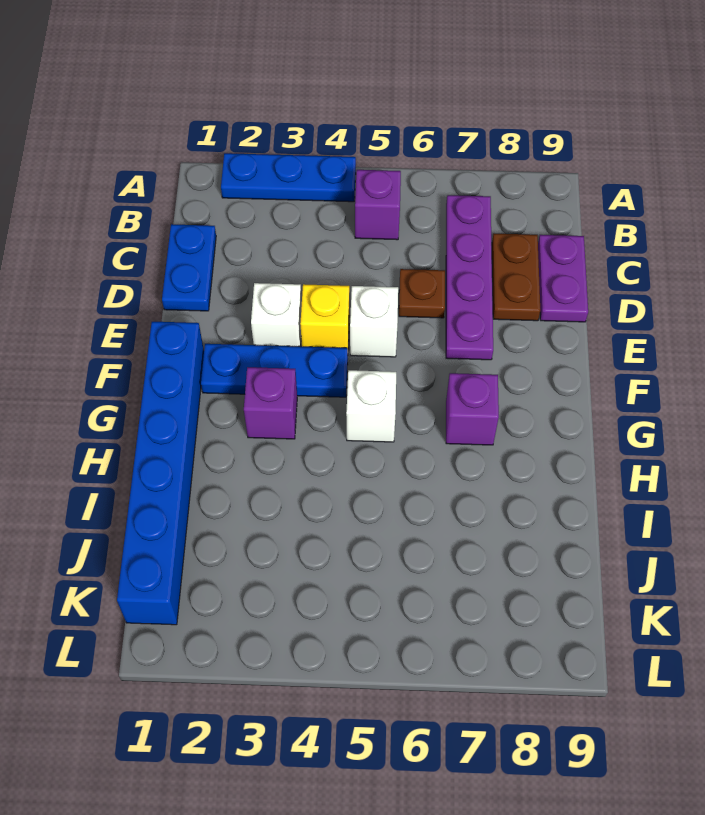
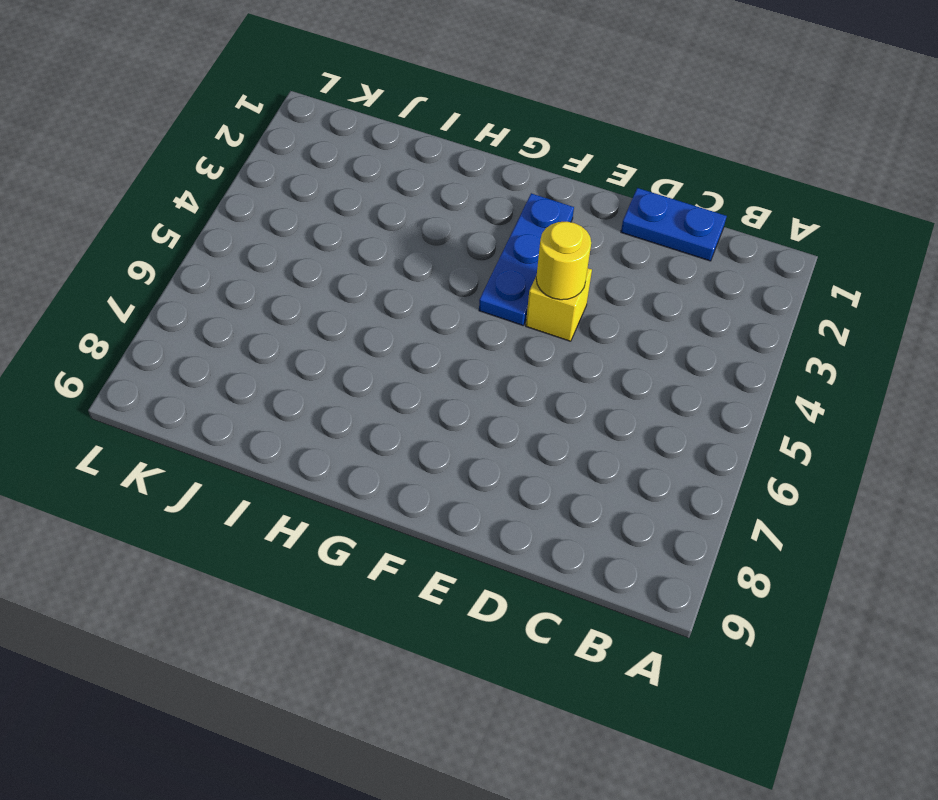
yellow round brick E4 level 2 -> none
none -> blue plate A2:A4 level 1
none -> purple brick B5 level 1
none -> purple plate B7:E7 level 1

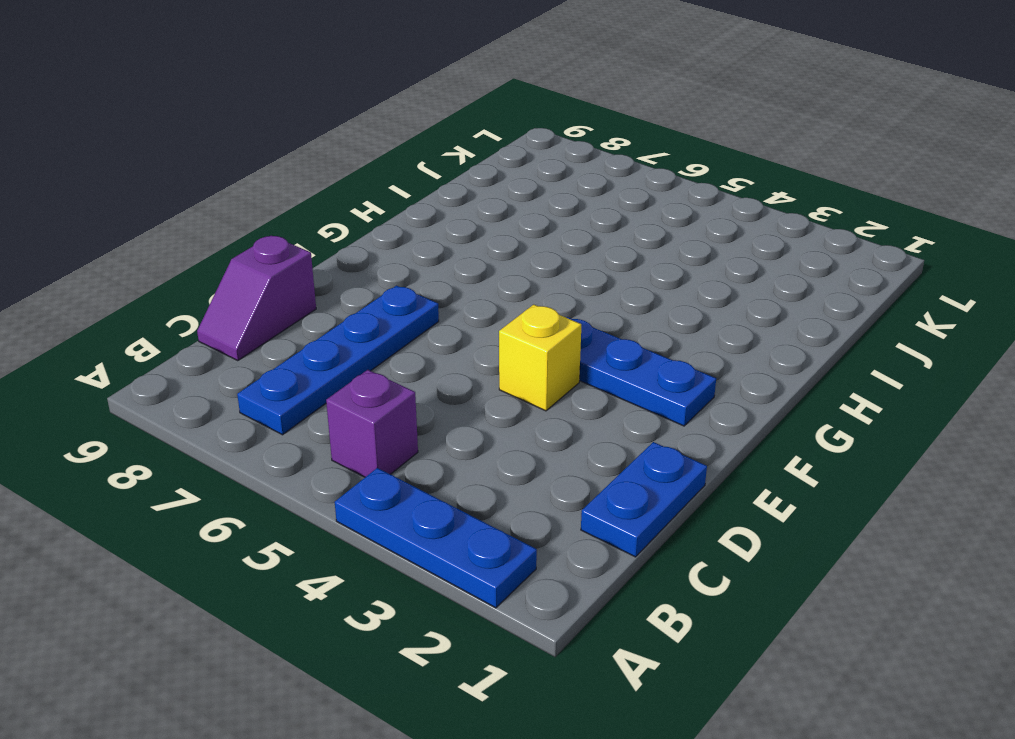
blue plate B7:E7 level 1 -> purple plate B7:E7 level 1
purple slope C9:D9 level 1 top D -> purple plate C9:D9 level 1
none -> brown plate C8:D8 level 1
none -> brown plate D6 level 1
none -> white brick E3 level 1

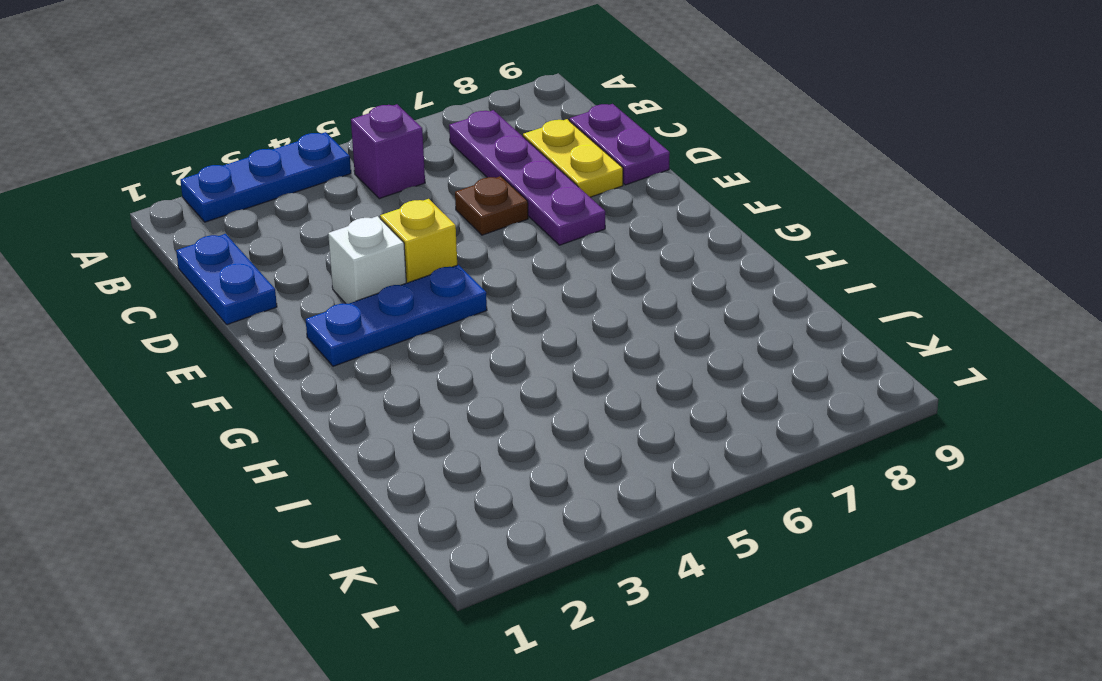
yellow plate C8:D8 level 1 -> brown plate C8:D8 level 1
none -> white brick E5 level 1
none -> blue brick F1:K1 level 1
none -> purple brick G3 level 1

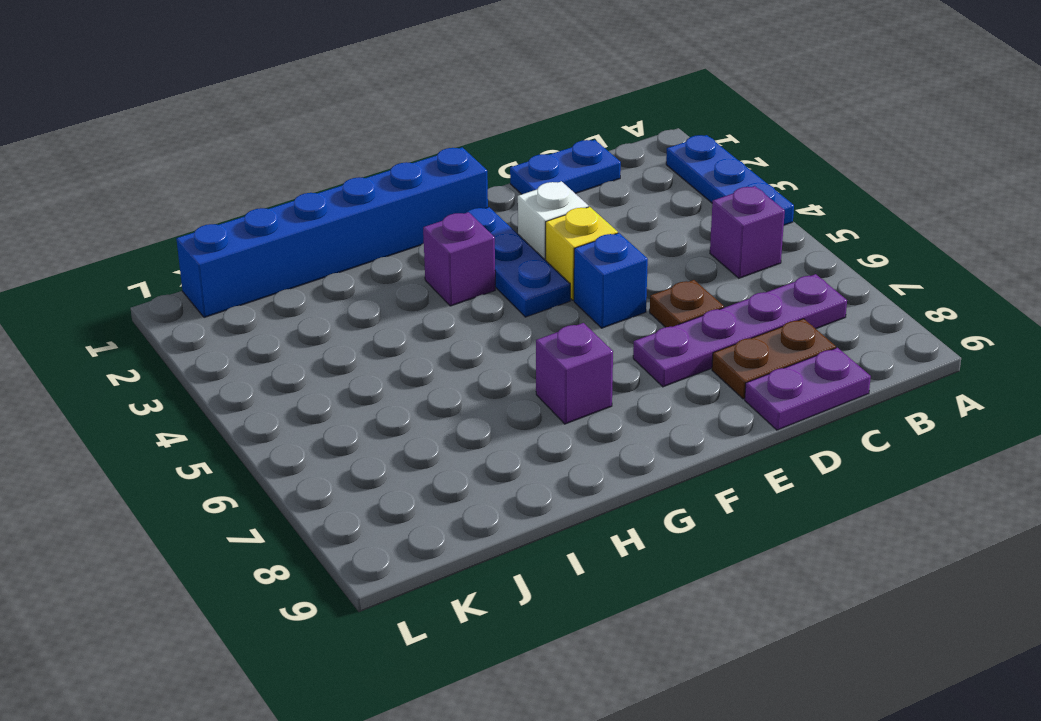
blue brick E5 level 1 -> white brick E5 level 1
none -> white brick G5 level 1

